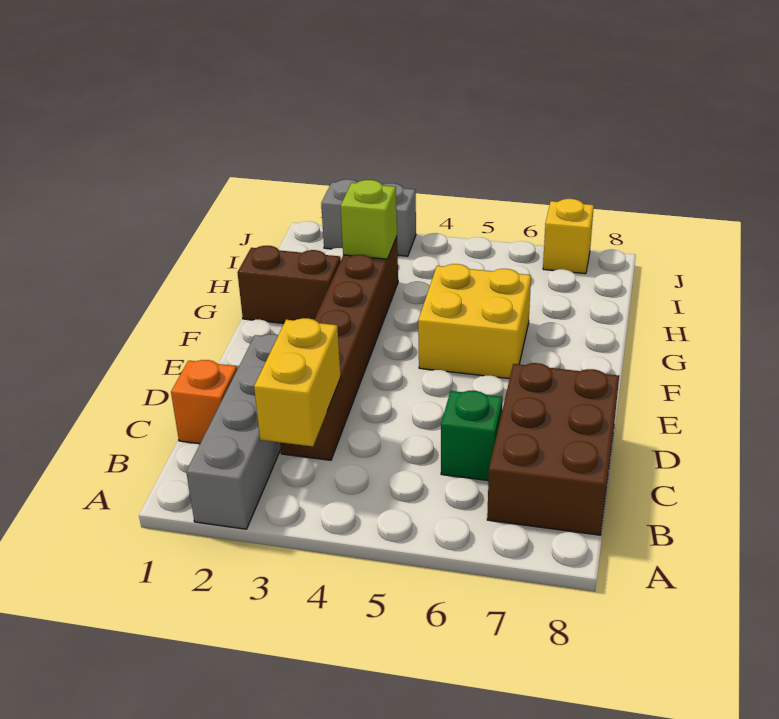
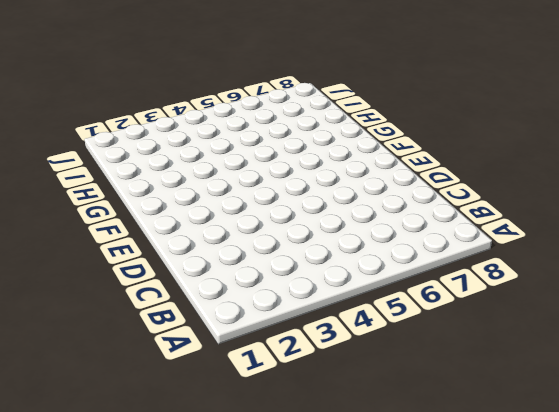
none -> grey brick A2:D2 level 1
none -> brown brick B7:D8 level 1

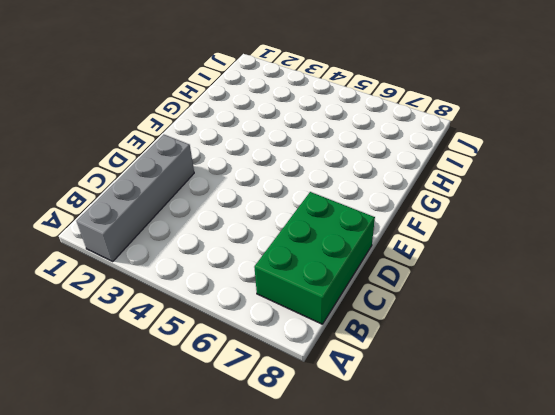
green brick B7:D8 level 1 -> brown brick B7:D8 level 1
none -> orange brick C1 level 1
none -> brown brick C3:H3 level 1

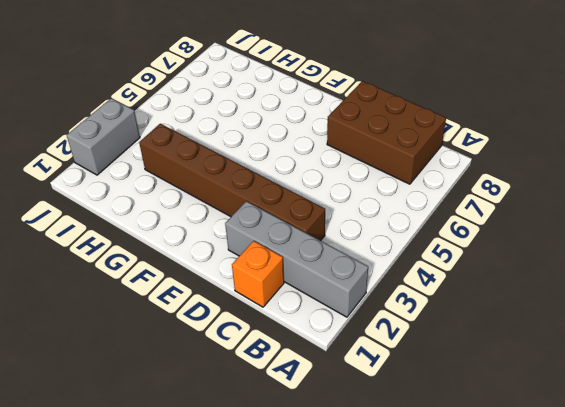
none -> green brick C6 level 1
none -> yellow brick F5:G6 level 1

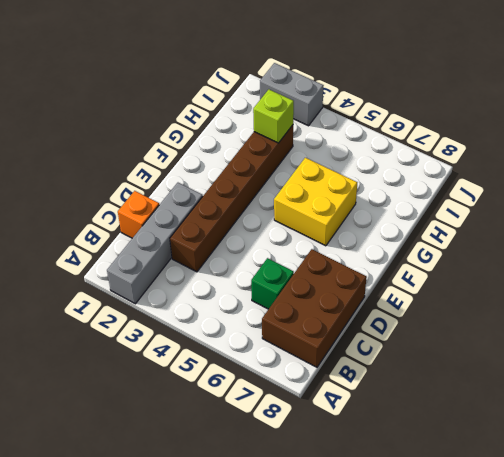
none -> brown brick G1:G2 level 1
none -> yellow brick J7 level 1

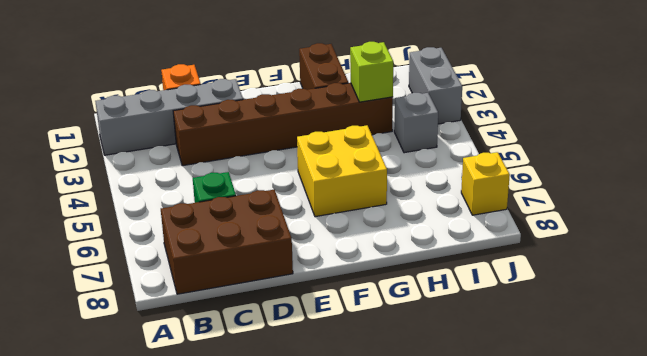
grey brick I4 level 1 -> none
none -> yellow brick B3:C3 level 2

